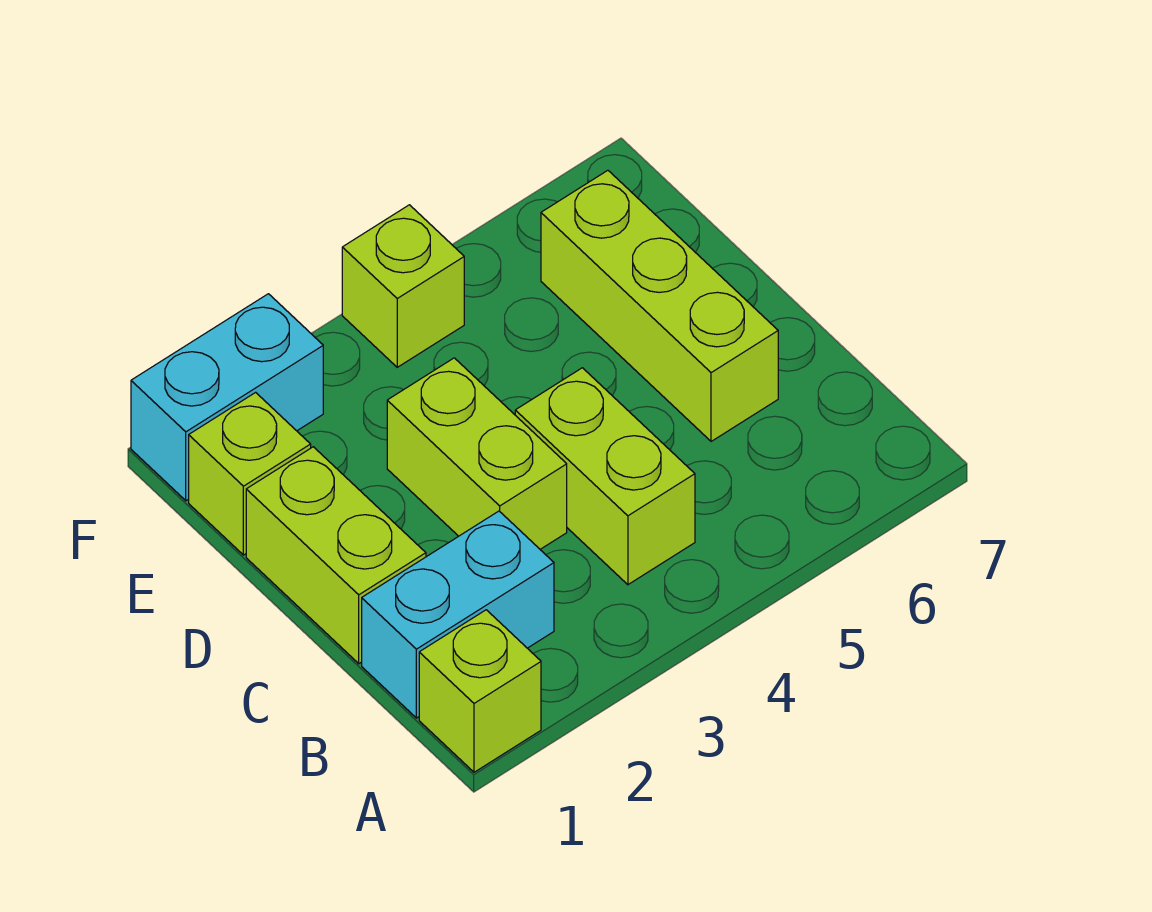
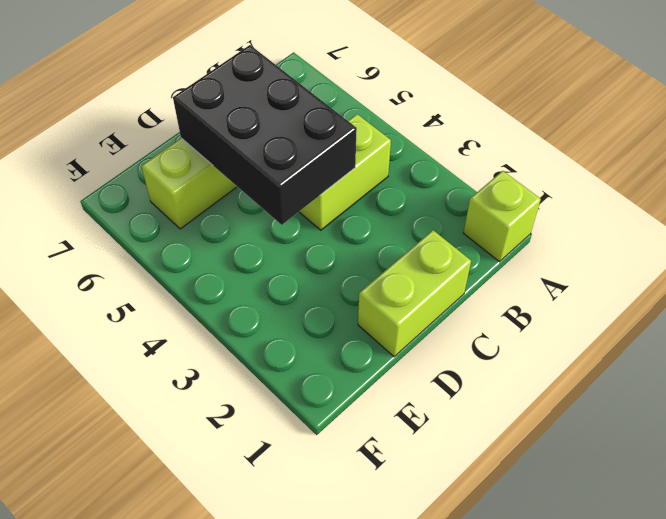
black brick C4:D6 level 2 -> none
none -> cyan brick B1:B2 level 1
none -> lime brick C3:D3 level 1

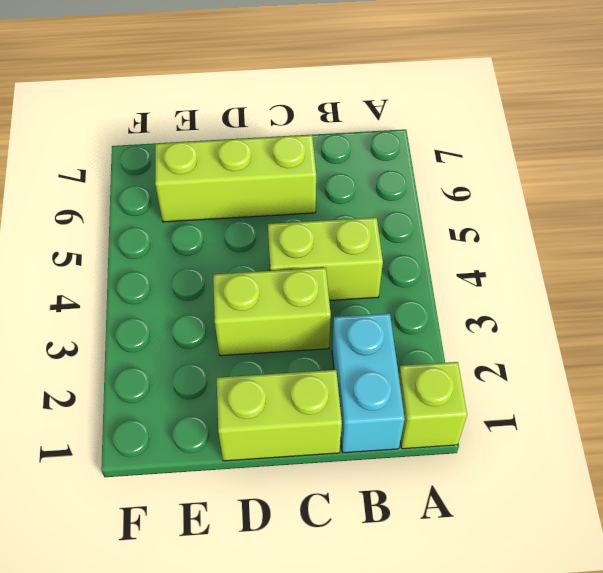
none -> lime brick E1 level 1
none -> cyan brick F1:F2 level 1

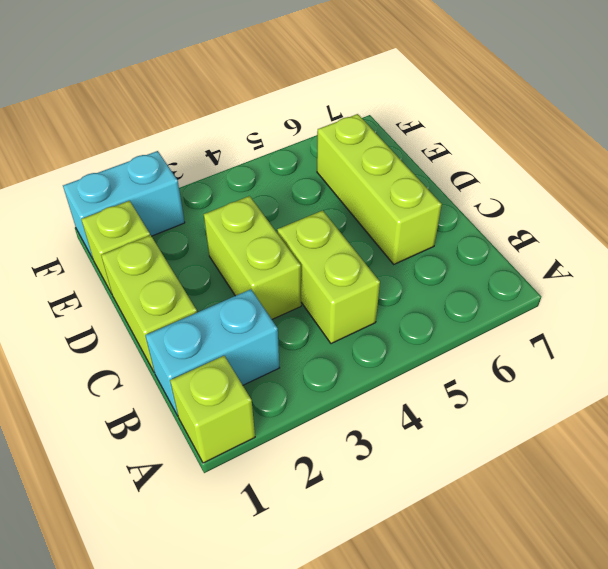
none -> lime brick F4 level 1

